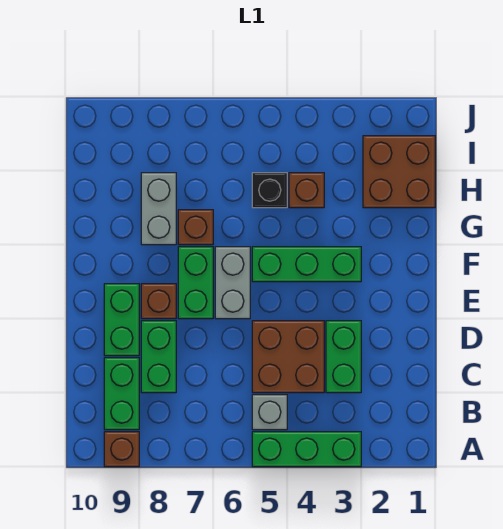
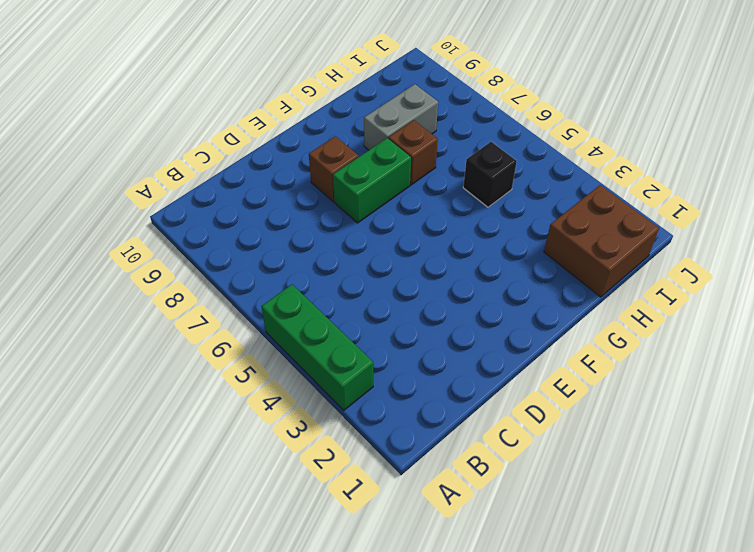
none -> brown brick A9 level 1
none -> grey brick B5 level 1
none -> green brick B9:C9 level 1

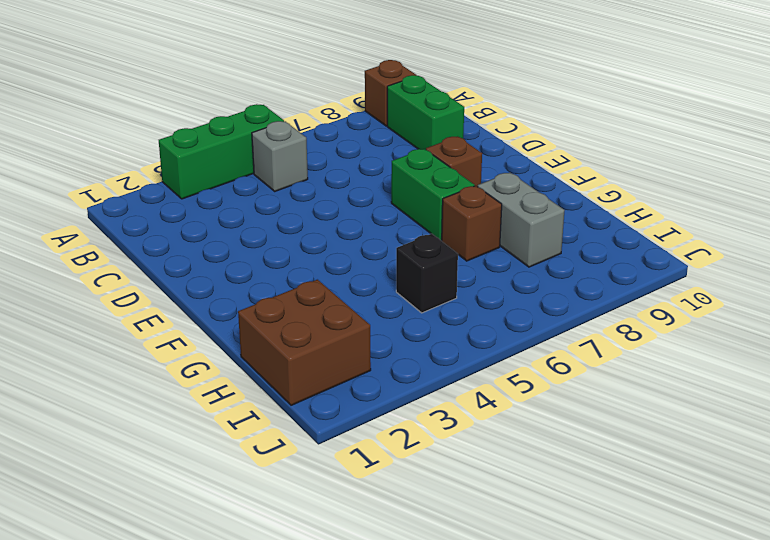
none -> green brick C3:D3 level 1
none -> brown brick C4:D5 level 1
none -> green brick C8:D8 level 1

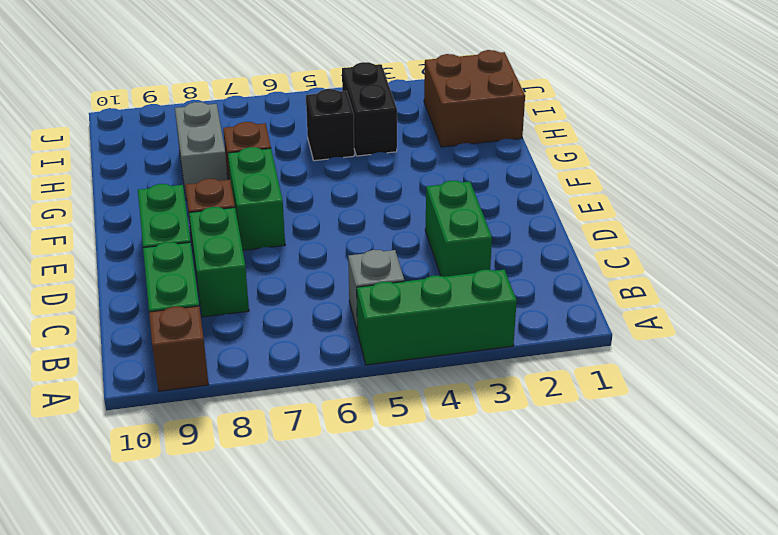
black brick H4:I4 level 1 -> brown brick H4 level 1
none -> brown brick C4:D5 level 1
none -> grey brick E6:F6 level 1
none -> green brick F3:F5 level 1

